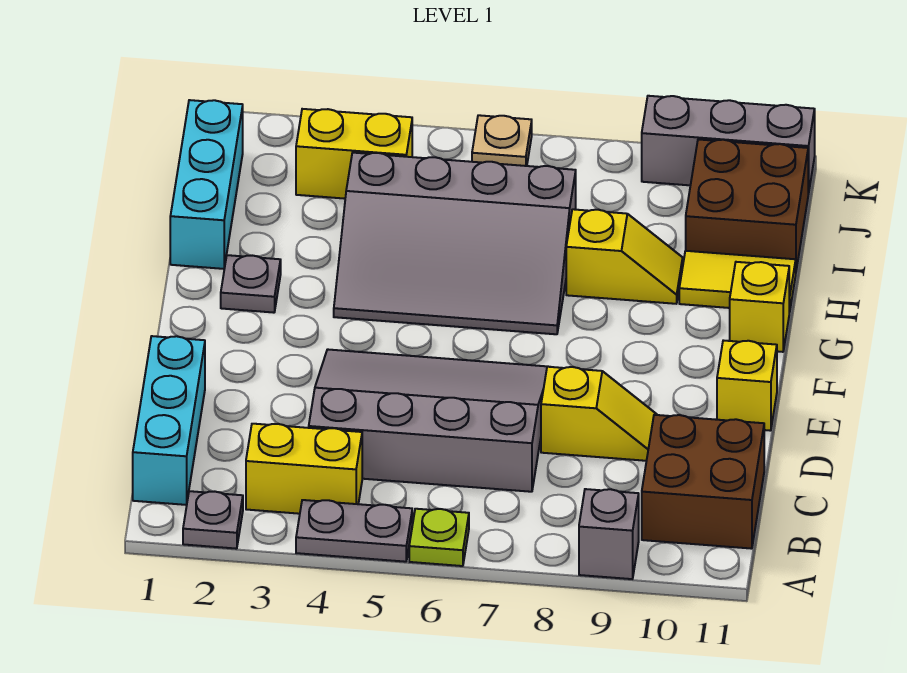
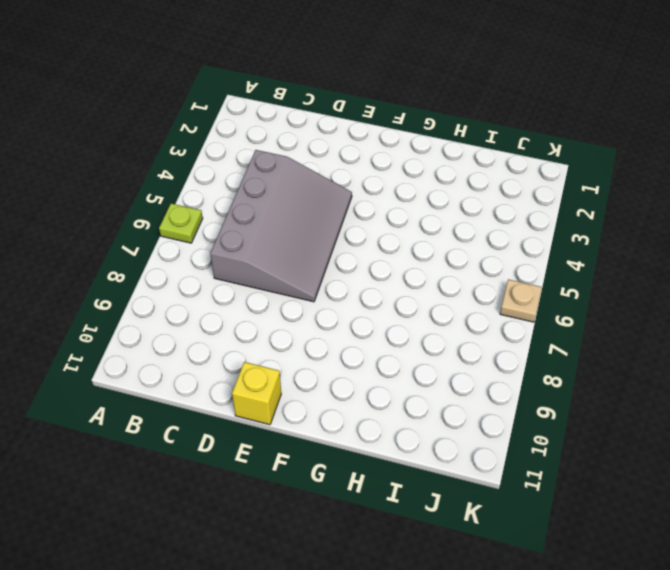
none -> grey plate A2 level 1
none -> grey plate A4:A5 level 1
none -> grey brick A9 level 1

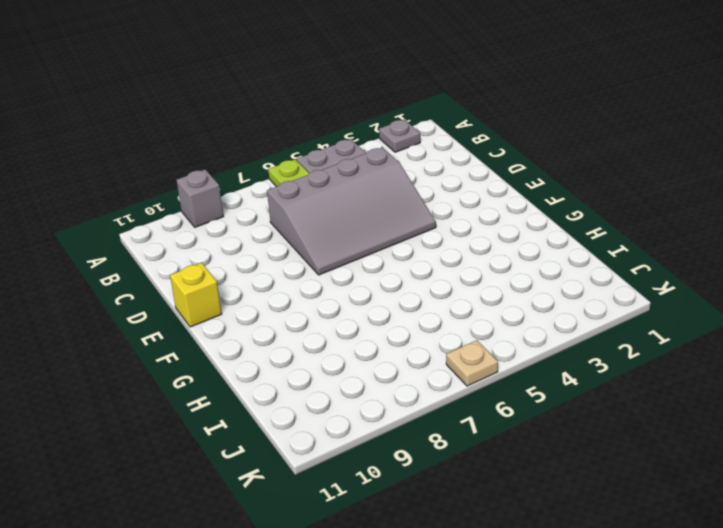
none -> cyan brick B1:D1 level 1
none -> yellow brick B3:B4 level 1
none -> brown brick B10:C11 level 1

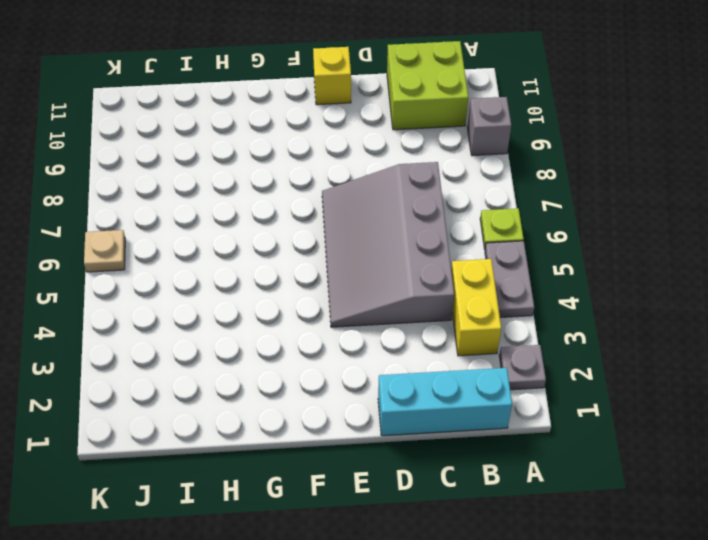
lime brick B10:C11 level 1 -> brown brick B10:C11 level 1
none -> yellow slope D8:D9 level 1 top 8
none -> grey plate G2 level 1
none -> grey slope G4:I7 level 1 top I

